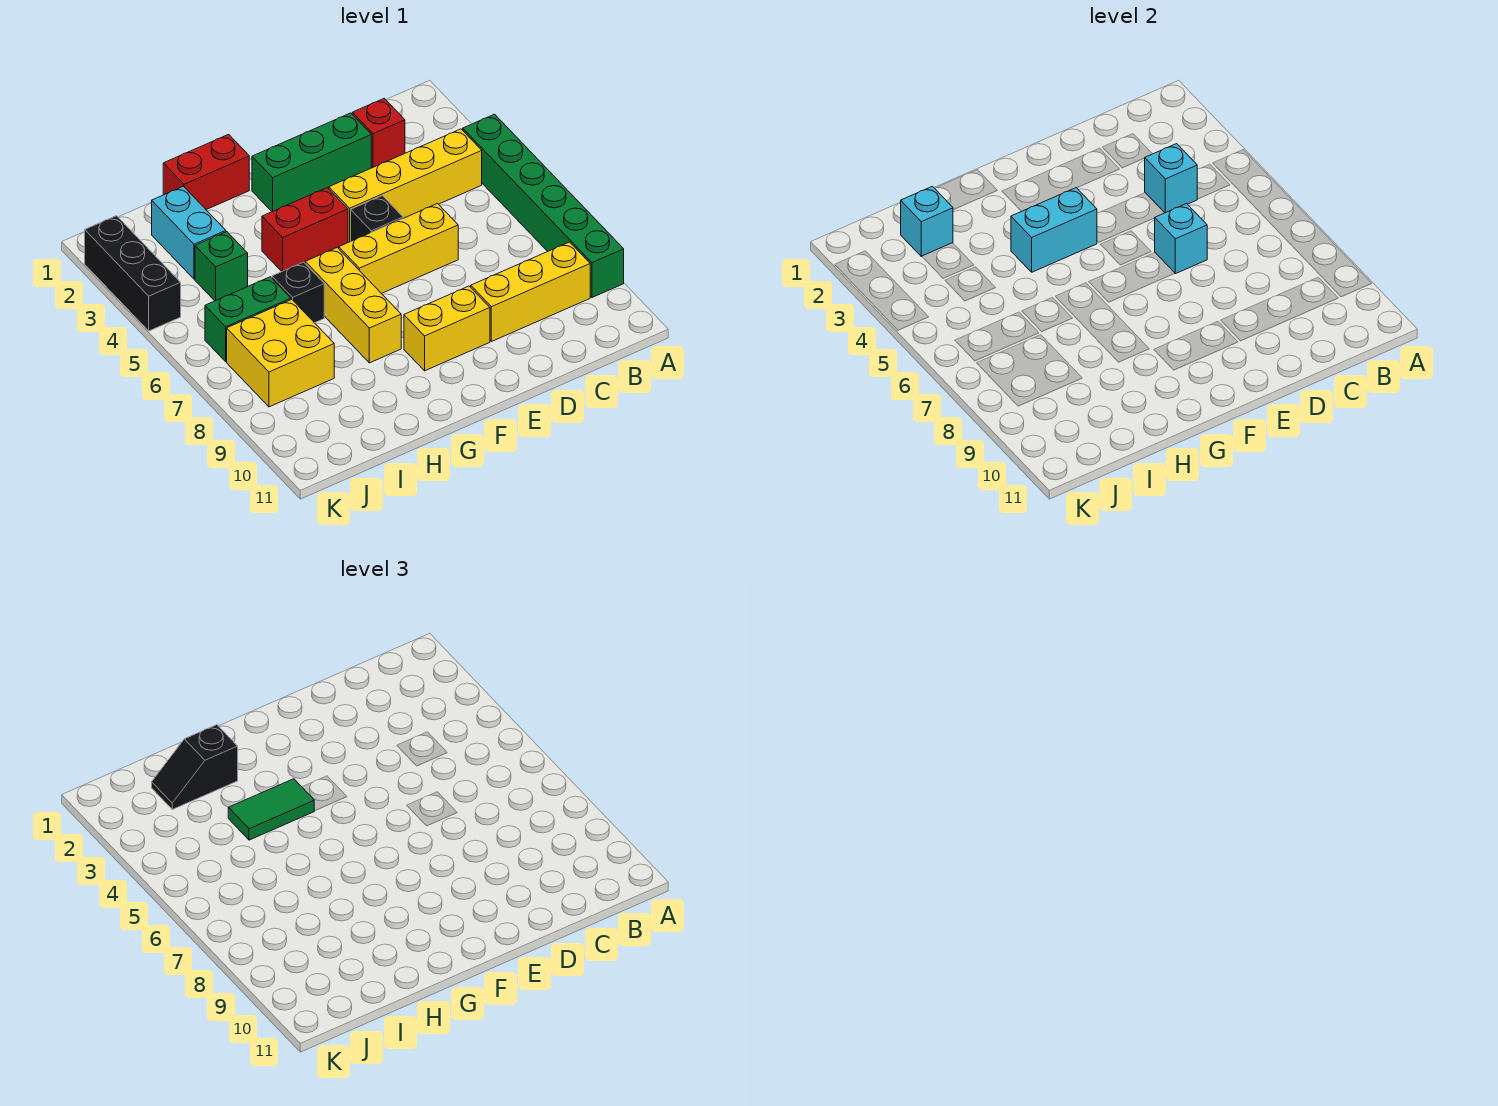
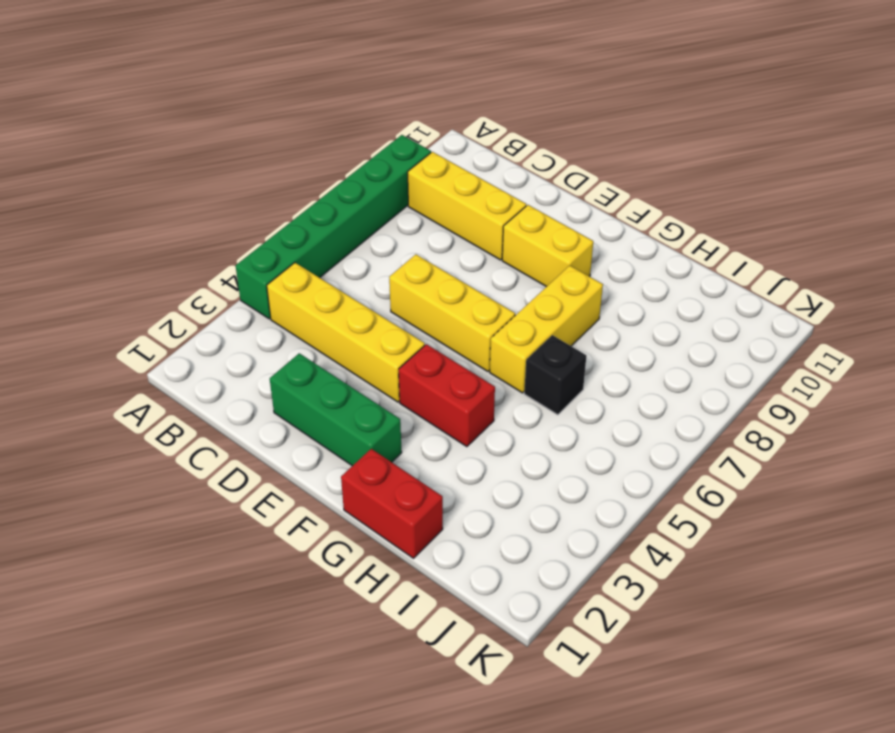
none -> red brick C2 level 1
none -> black brick E5 level 1
none -> cyan brick I2:I3 level 1

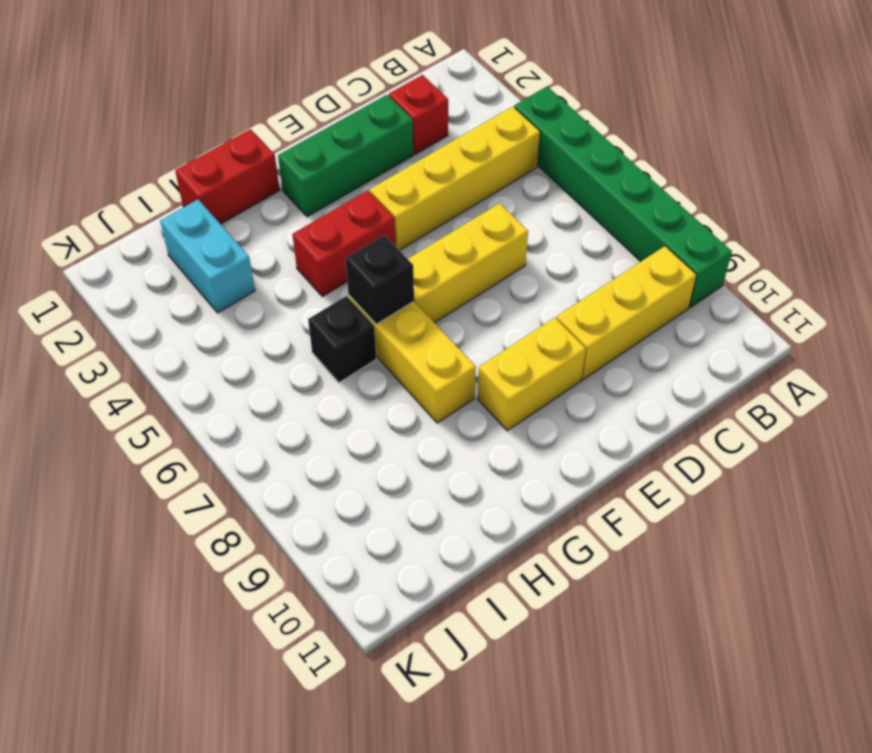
black brick G6 level 2 -> black brick E5 level 1
none -> green brick I4 level 1
none -> green brick I6:J6 level 1
none -> yellow brick I7:J8 level 1

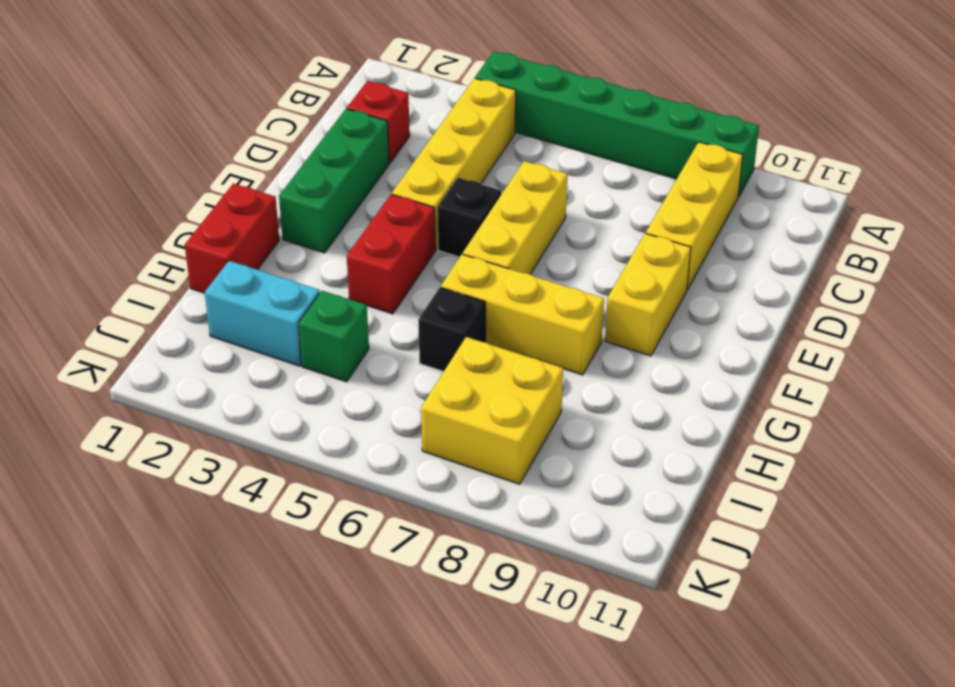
none -> green brick I6:J6 level 1
none -> black brick K2:K4 level 1
none -> cyan brick C4 level 2

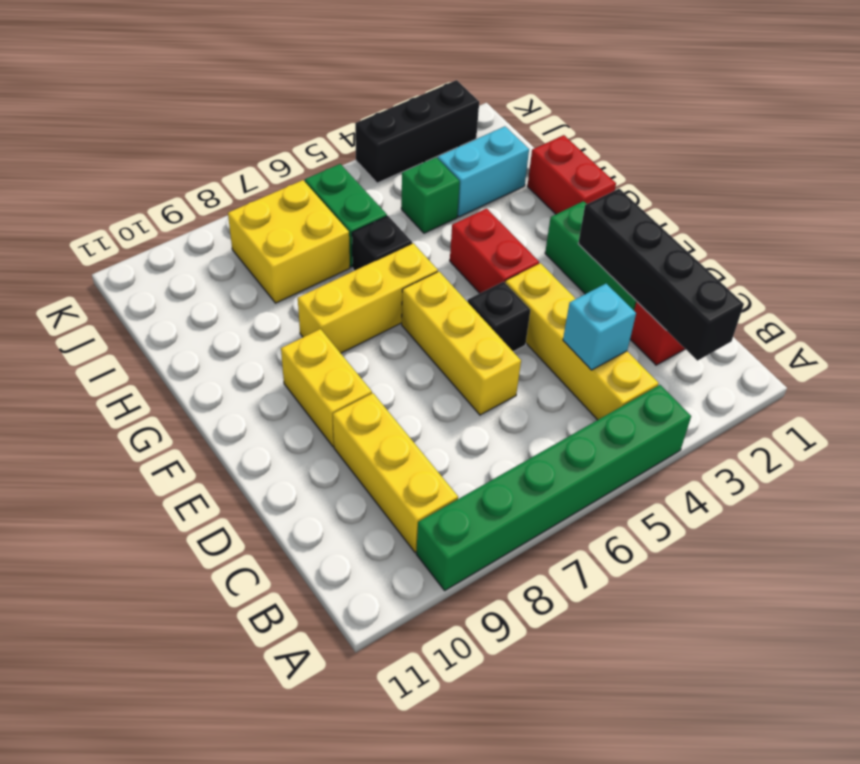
black brick B2:E2 level 2 -> none
none -> cyan brick D6 level 2
none -> cyan brick F4:G4 level 2
none -> cyan brick I2 level 2

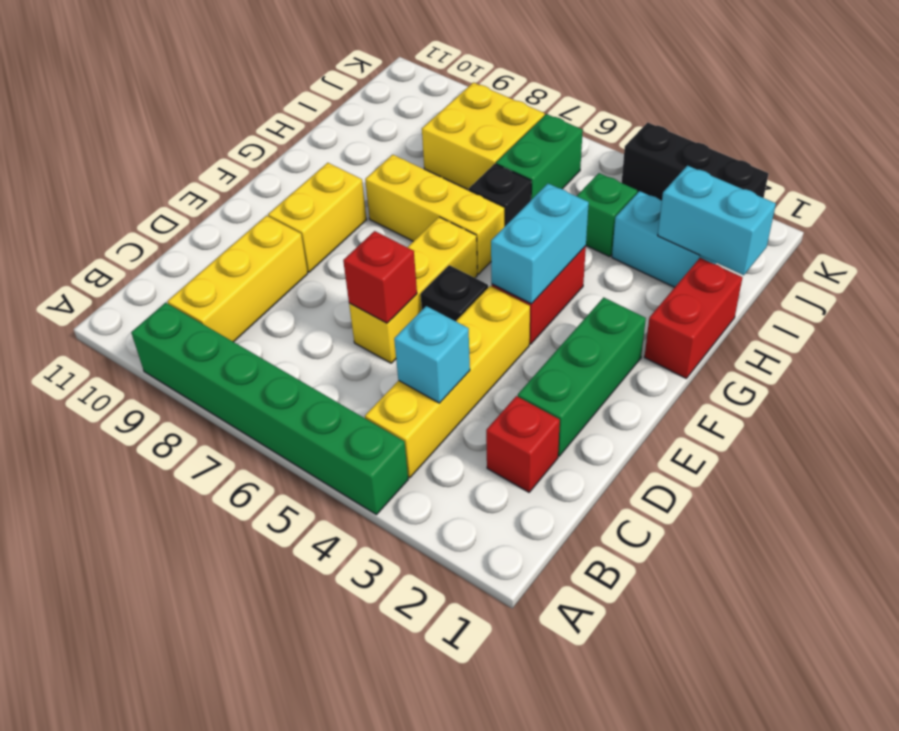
red brick D6 level 2 -> cyan brick D6 level 2
cyan brick I1:I2 level 2 -> cyan brick I2 level 2
none -> green tile G4:H4 level 3
none -> black slope H2:I2 level 3 top H

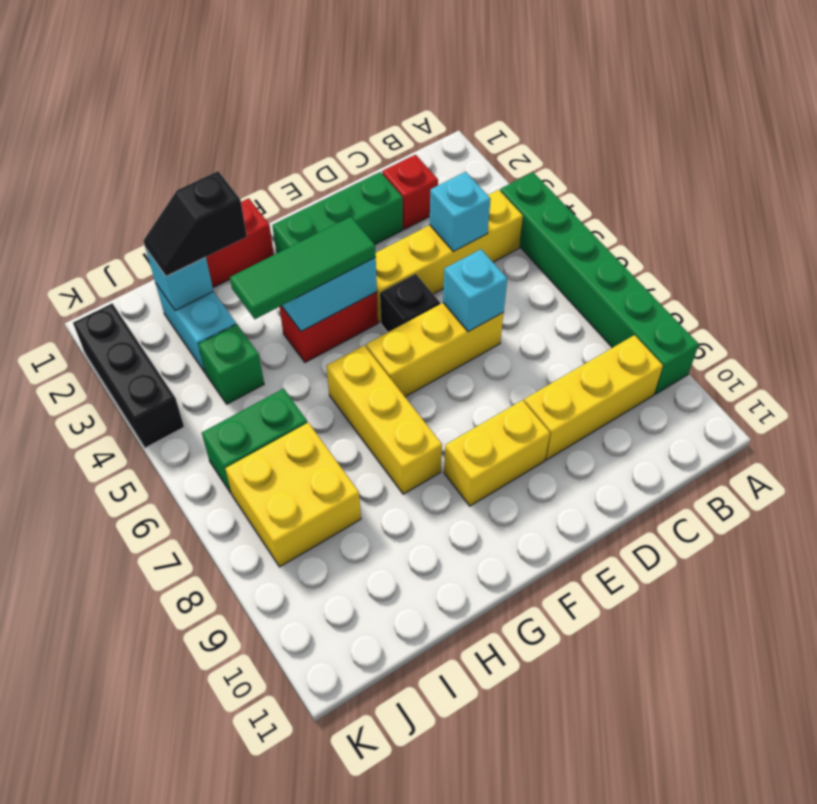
green tile F4:H4 level 3 -> green tile G4:H4 level 3
none -> black brick H6 level 1

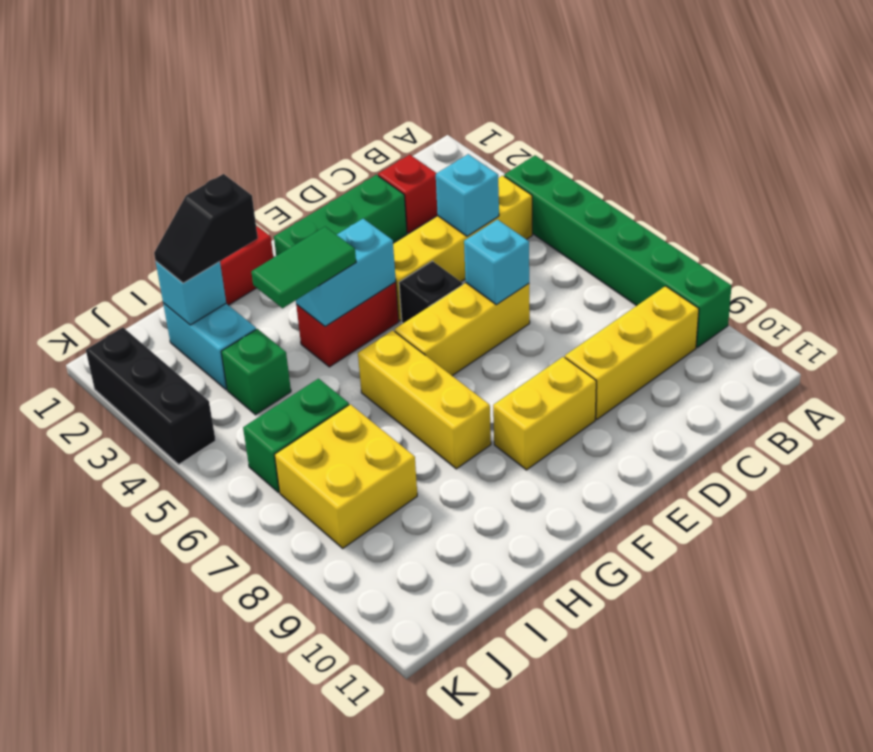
none -> black brick H6 level 1

